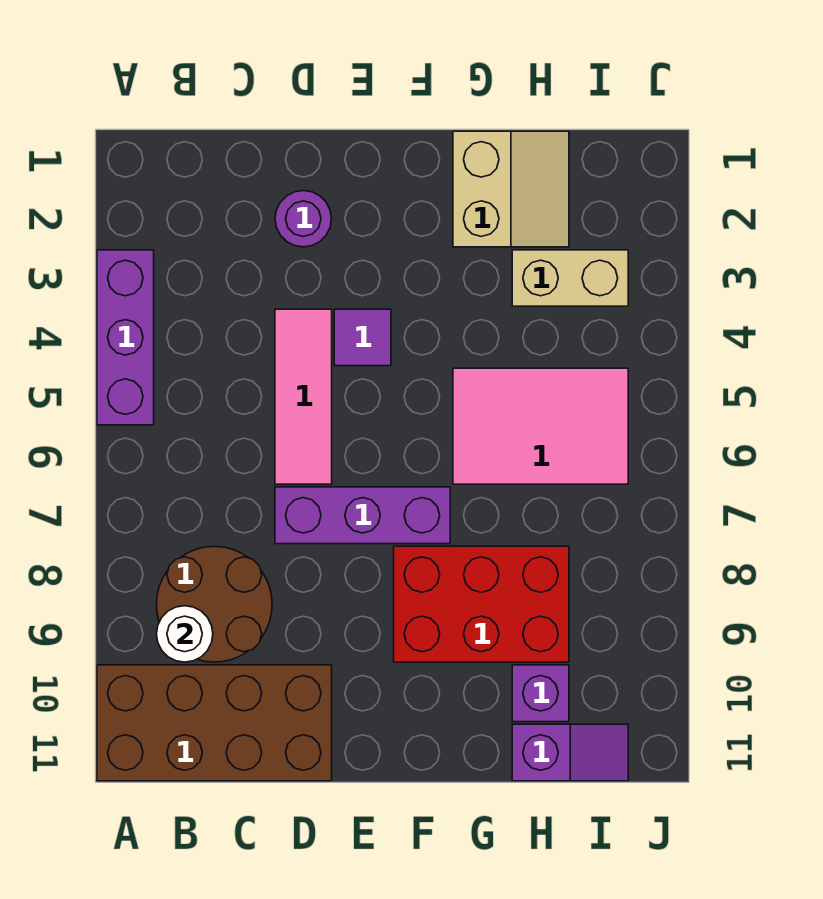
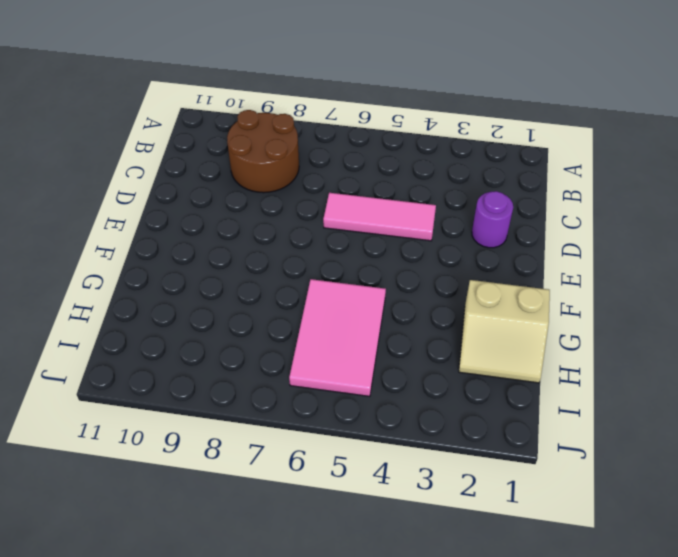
none -> purple brick A3:A5 level 1
none -> brown brick A10:D11 level 1
none -> purple brick D7:F7 level 1

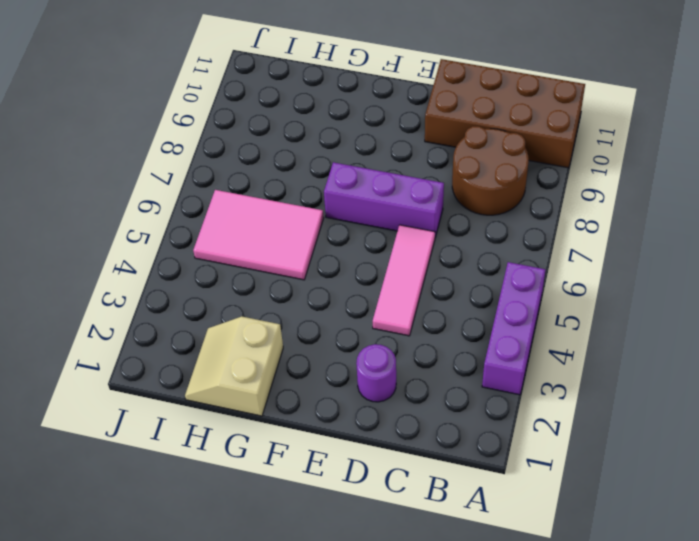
none -> purple tile E4 level 1
none -> red brick F8:H9 level 1
none -> tan brick H3:I3 level 1

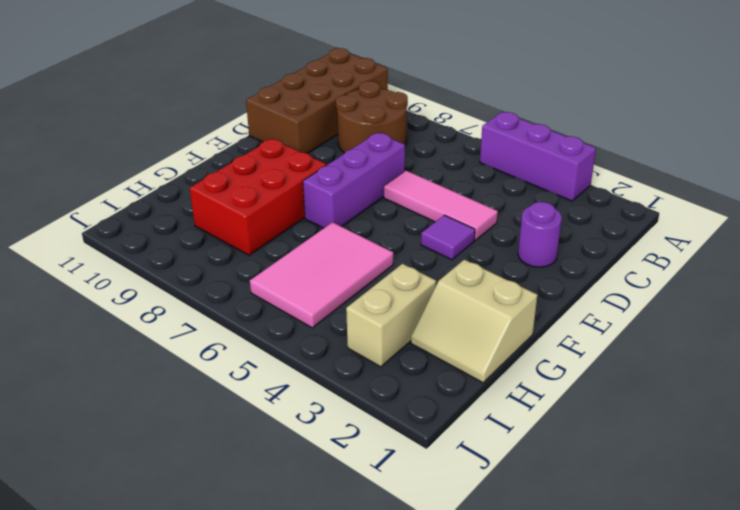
none -> purple brick H10 level 1
none -> purple slope H11:I11 level 1 top H
none -> white round brick B9 level 2

